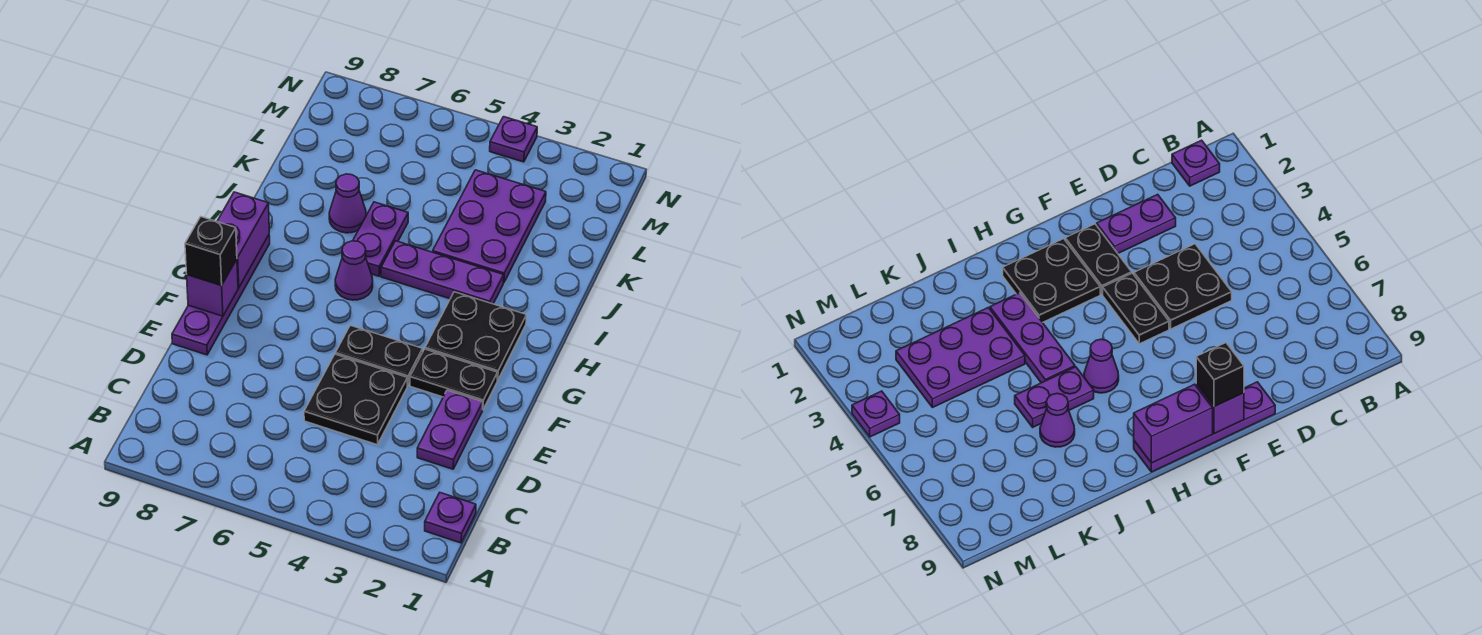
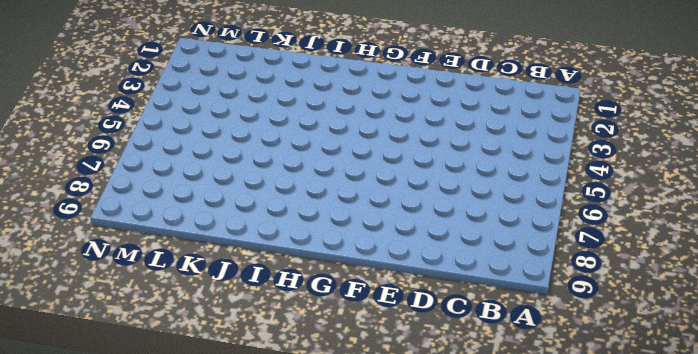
none -> purple plate B1 level 1
none -> purple plate D2:E2 level 1
none -> black plate D4:E5 level 1

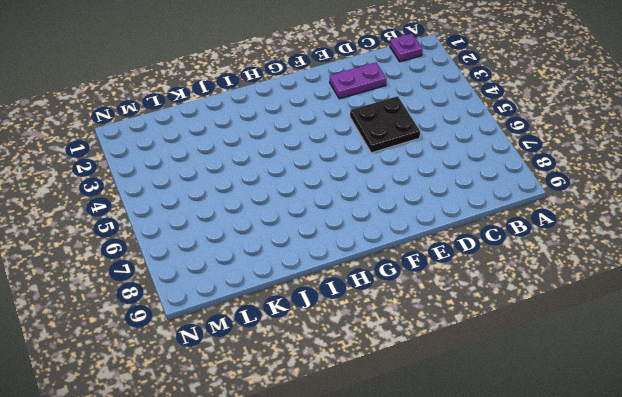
none -> purple plate E9:H9 level 1
none -> black plate F2:F3 level 1
none -> black plate F4:F5 level 1

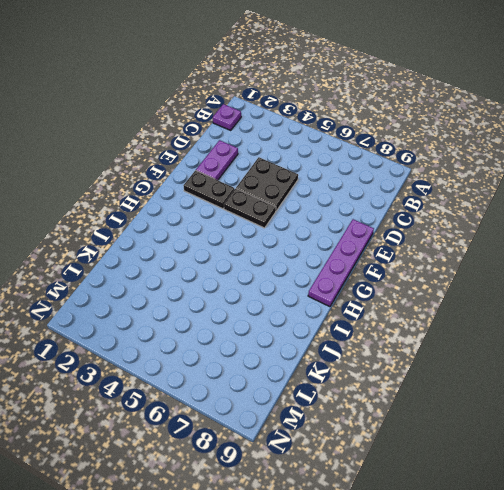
none -> black plate G2:H3 level 1
none -> purple cone H6 level 1
none -> purple plate I3:I5 level 1

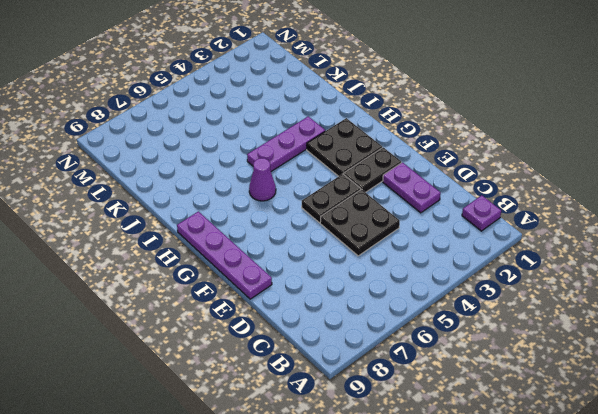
none -> purple plate I6:J6 level 1
none -> purple plate J3:L4 level 1
none -> purple cone J7 level 1

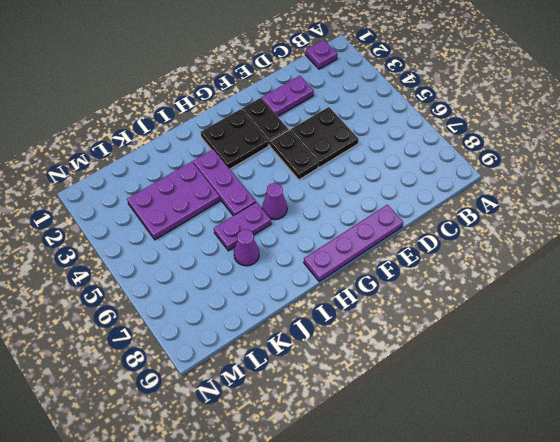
none -> purple plate N4 level 1
none -> purple brick F9 level 2
none -> purple brick G9:H9 level 2

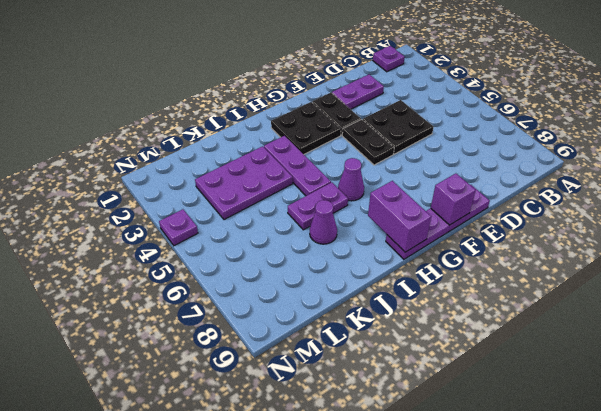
purple brick H8:H9 level 2 -> purple brick G9:H9 level 2
none -> black brick F9 level 3

